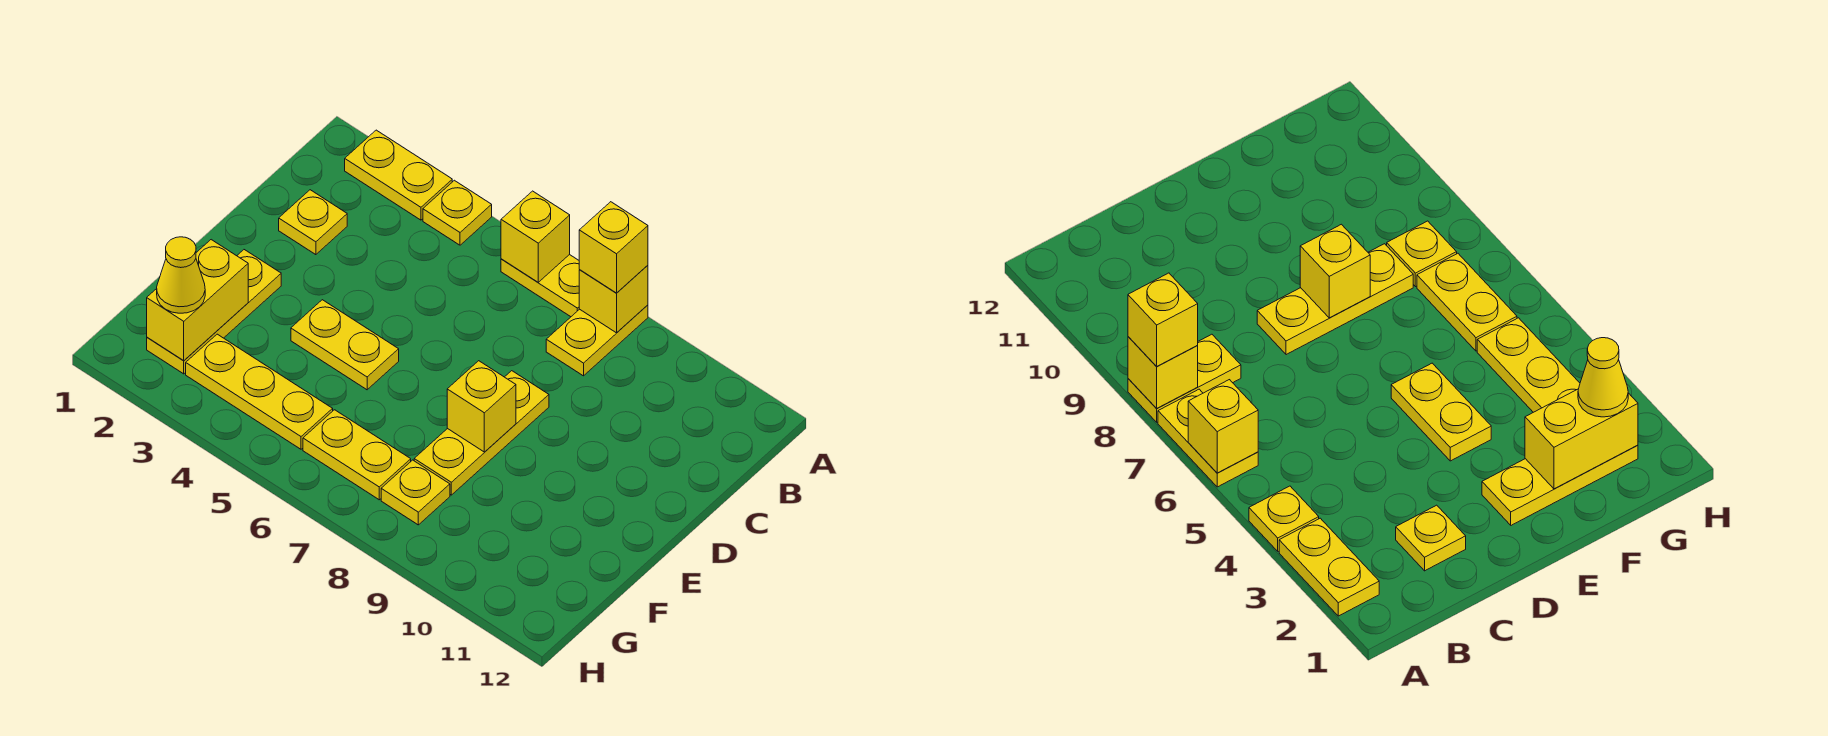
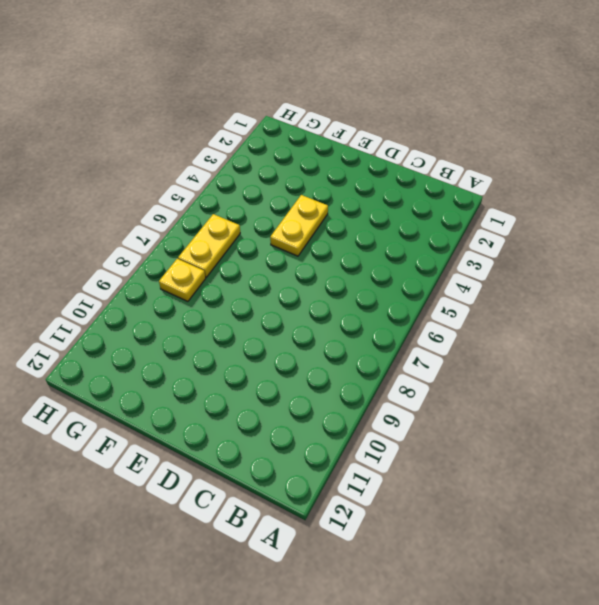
none -> yellow plate A2:A3 level 1
none -> yellow plate A4 level 1
none -> yellow plate A6:A7 level 1

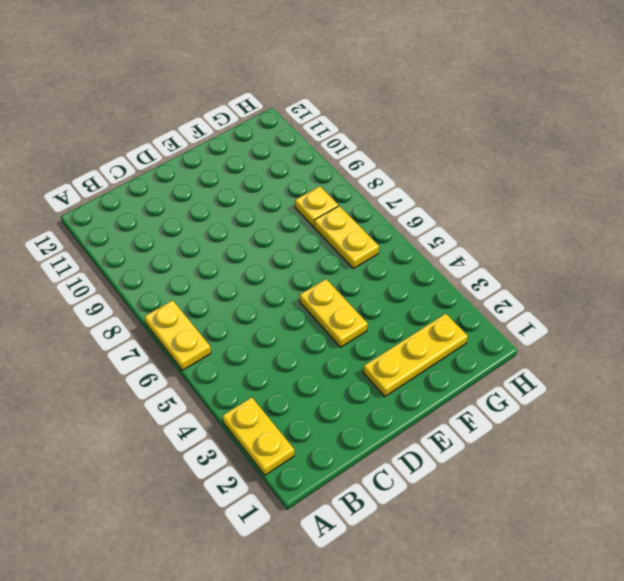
none -> yellow plate A4 level 1
none -> yellow plate A8:B8 level 1
none -> yellow plate C2 level 1

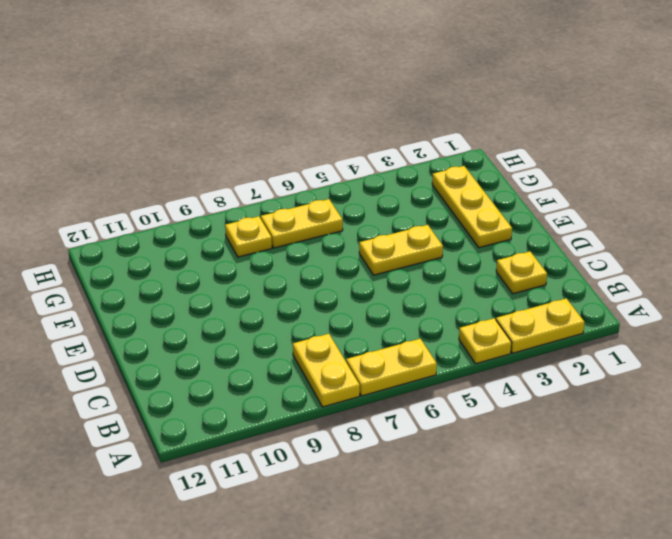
none -> yellow plate D8:F8 level 1
none -> yellow plate G3:G5 level 1
none -> yellow brick A6 level 2

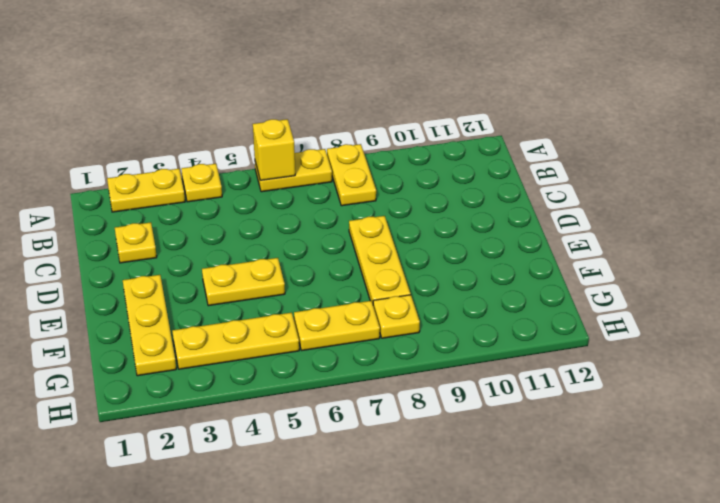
none -> yellow brick A8 level 2
none -> yellow brick E8 level 2
none -> yellow brick F2:G2 level 2

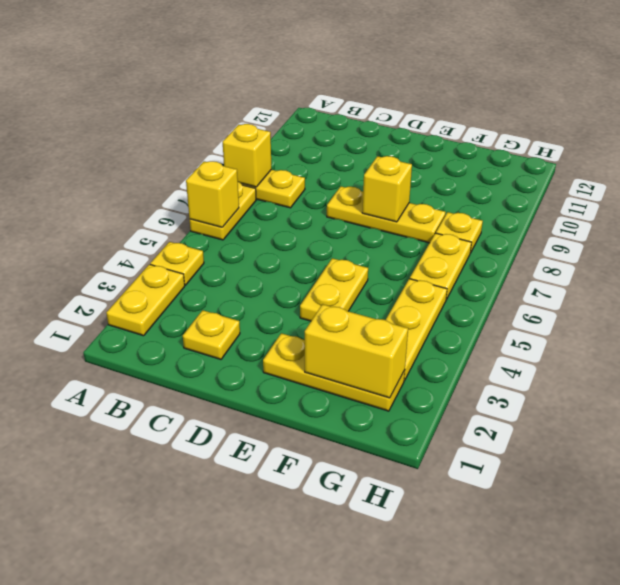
none -> yellow brick A8 level 3
none -> yellow cone G2 level 3

